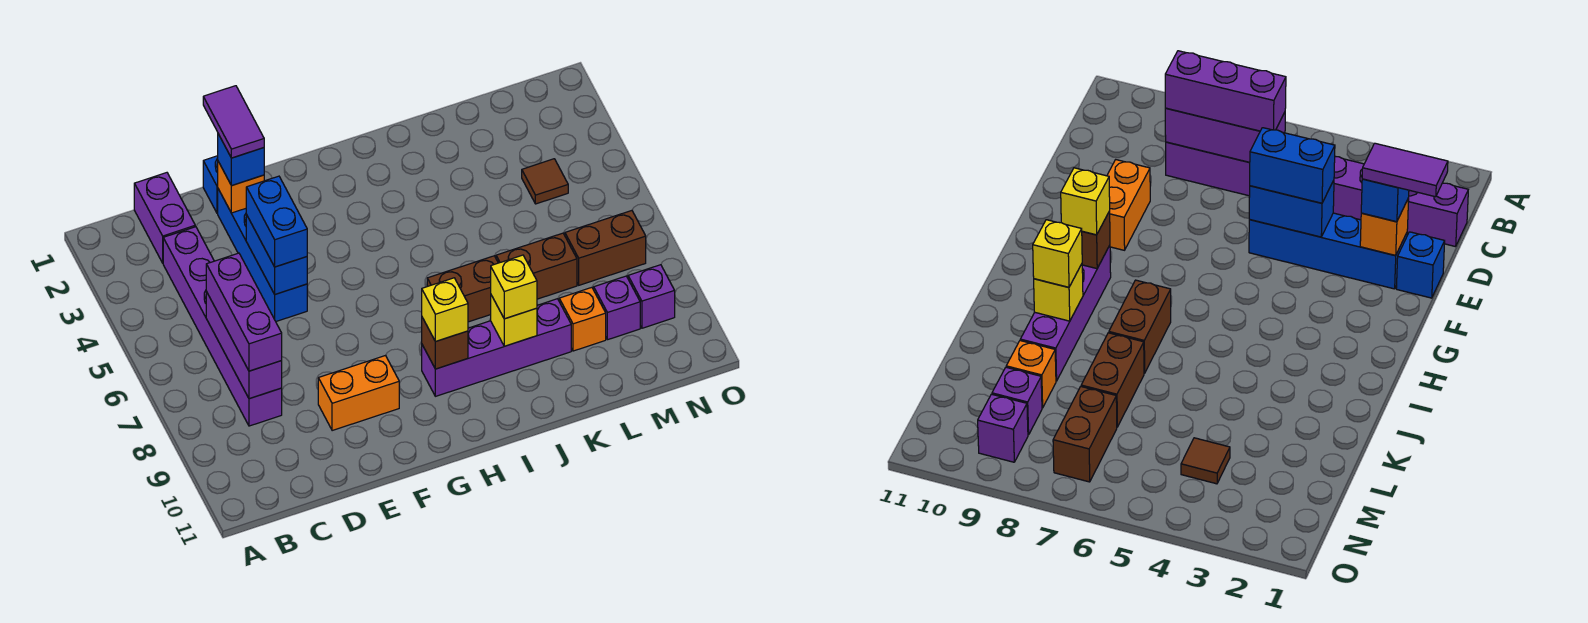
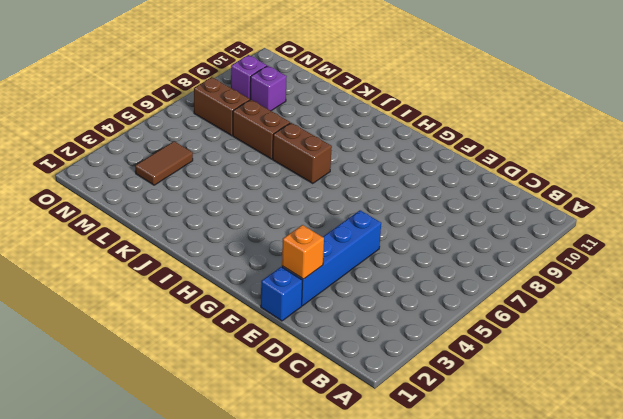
brown tile M3:M4 level 1 -> brown tile M4 level 1
none -> purple brick C1:C2 level 1
none -> purple brick C3:C8 level 1
none -> orange brick E9:F9 level 1

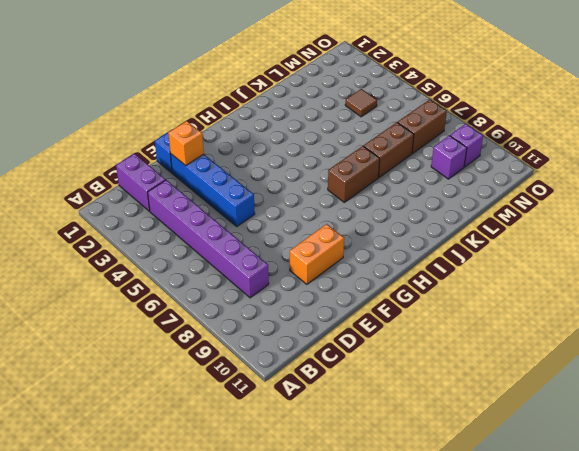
none -> purple brick H9:K9 level 1
none -> orange brick L9 level 1
none -> purple brick C6:C8 level 2

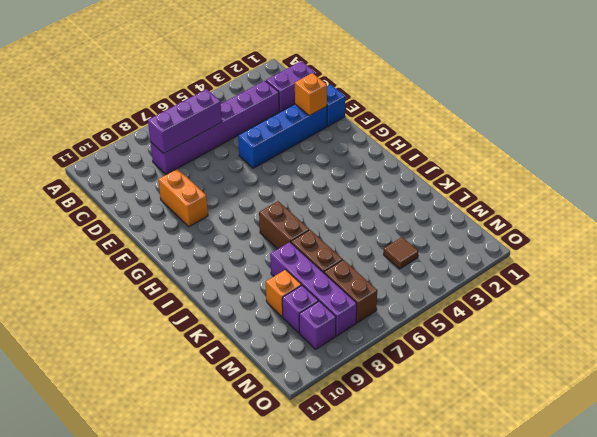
purple brick K8:N8 level 1 -> purple brick H9:K9 level 1
none -> blue brick E4:E5 level 2
none -> brown brick H9 level 2
none -> yellow brick J9 level 2

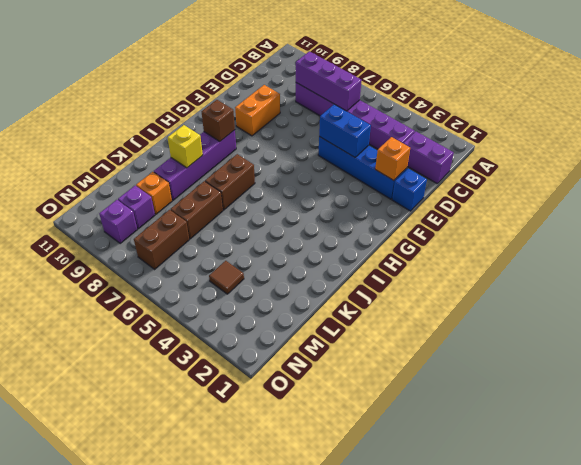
none -> purple brick C6:C8 level 3
none -> blue brick E2 level 3
none -> blue brick E4:E5 level 3

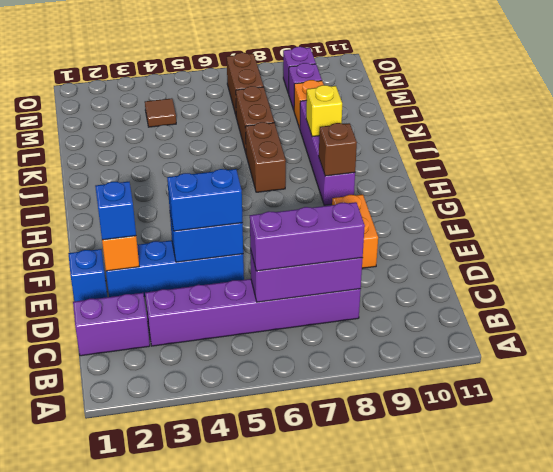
none -> yellow brick H9 level 3
none -> yellow brick J9 level 3
none -> purple tile E1:E2 level 4

